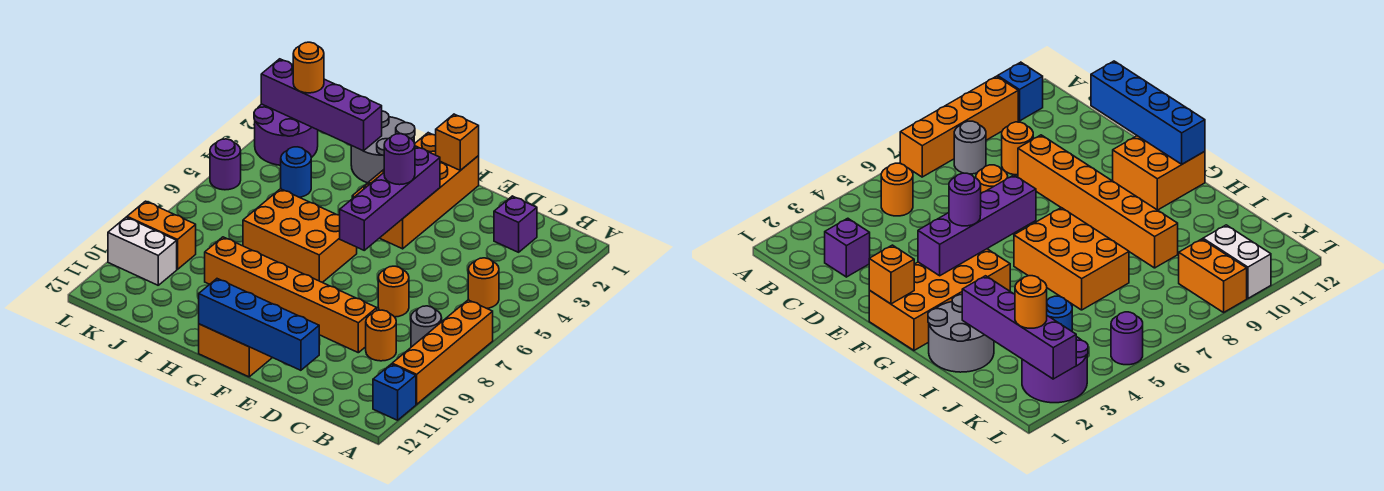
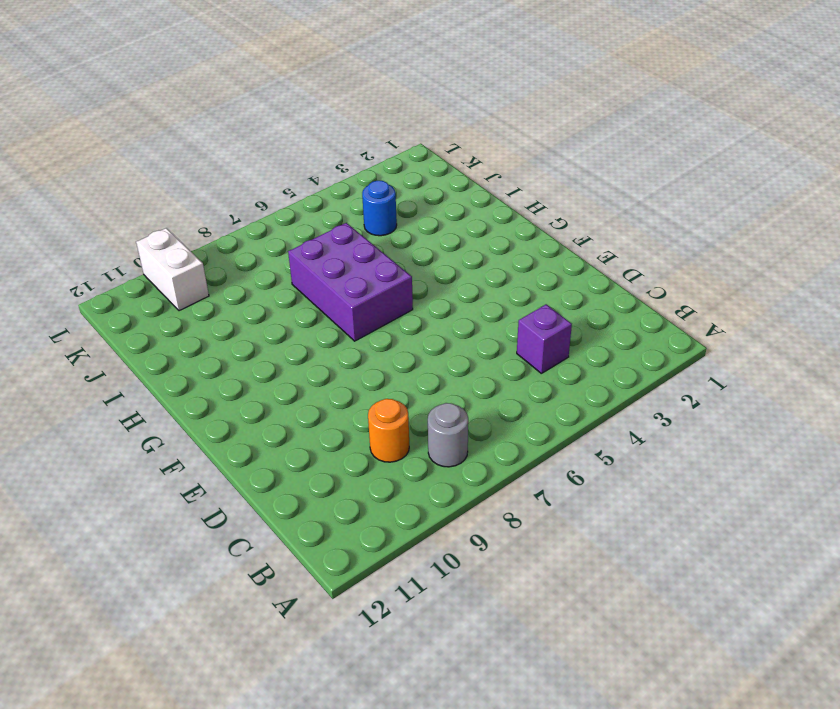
purple brick C4 level 1 -> purple brick C2 level 1
purple brick G6:I7 level 1 -> orange brick G6:I7 level 1
none -> orange brick A7:A10 level 1
none -> blue brick A11 level 1
none -> orange round brick B5 level 1

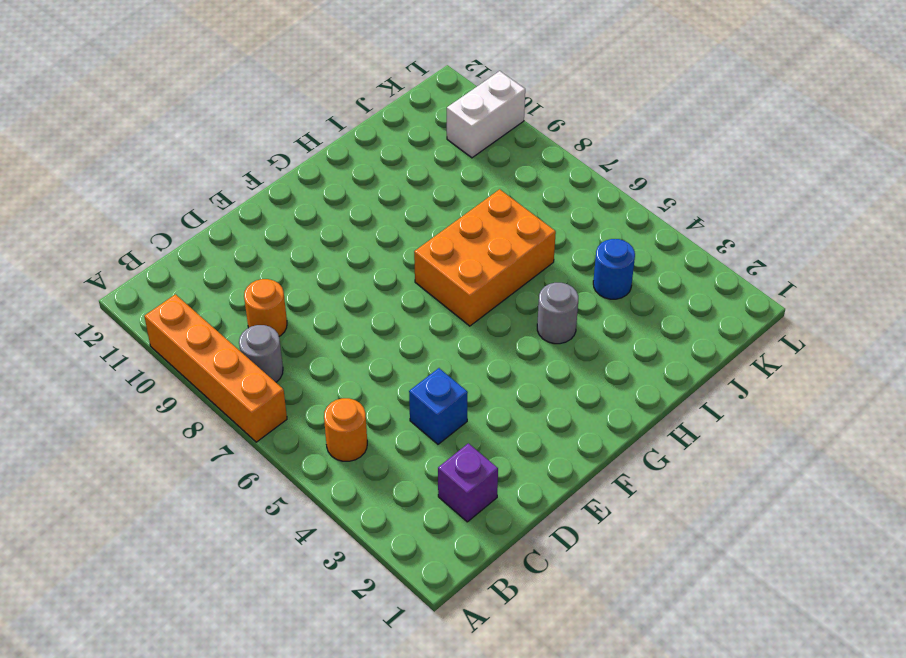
blue brick D4 level 1 -> blue brick A11 level 1
grey round brick H4 level 1 -> none
none -> orange round brick D7 level 1
none -> orange brick D9:I9 level 1
none -> orange brick F1:G4 level 1

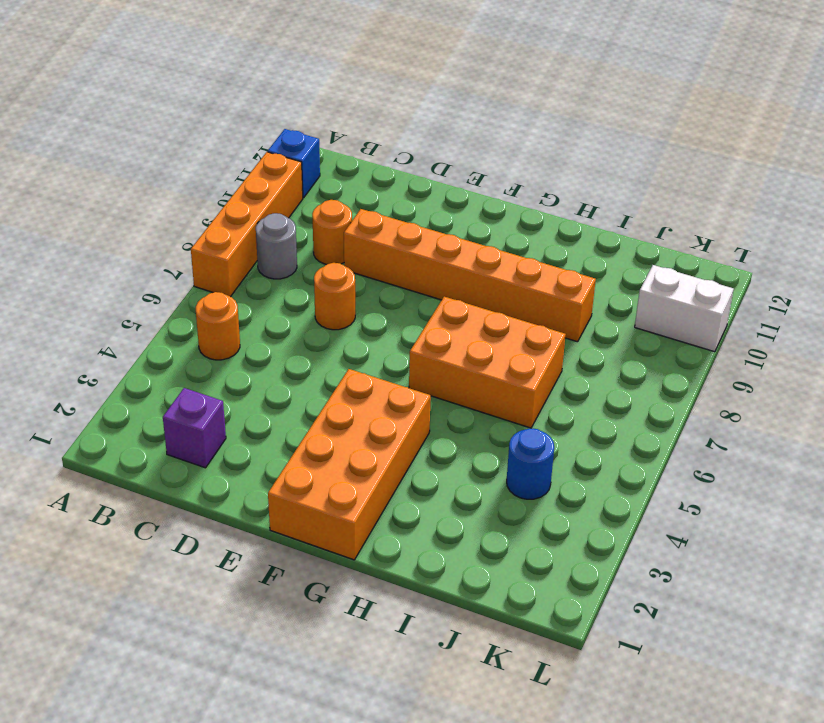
none -> orange brick F11:G12 level 1
none -> grey round brick H1:I2 level 1
none -> purple round brick K2:L3 level 1

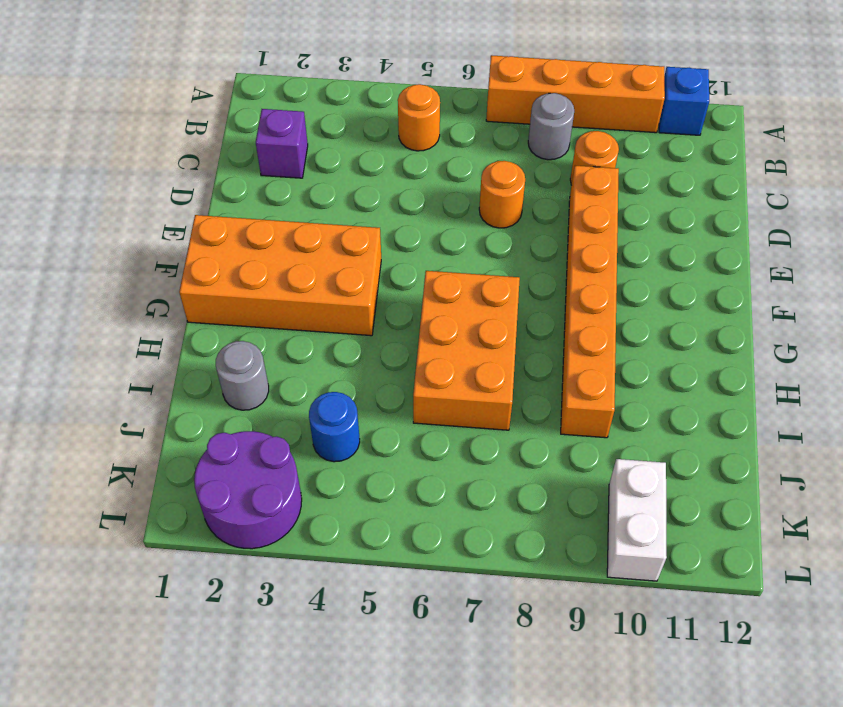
grey round brick I2 level 1 -> grey round brick H1:I2 level 1
none -> orange brick F11:G12 level 1
none -> orange brick K9:L9 level 1
none -> purple round brick L5 level 1

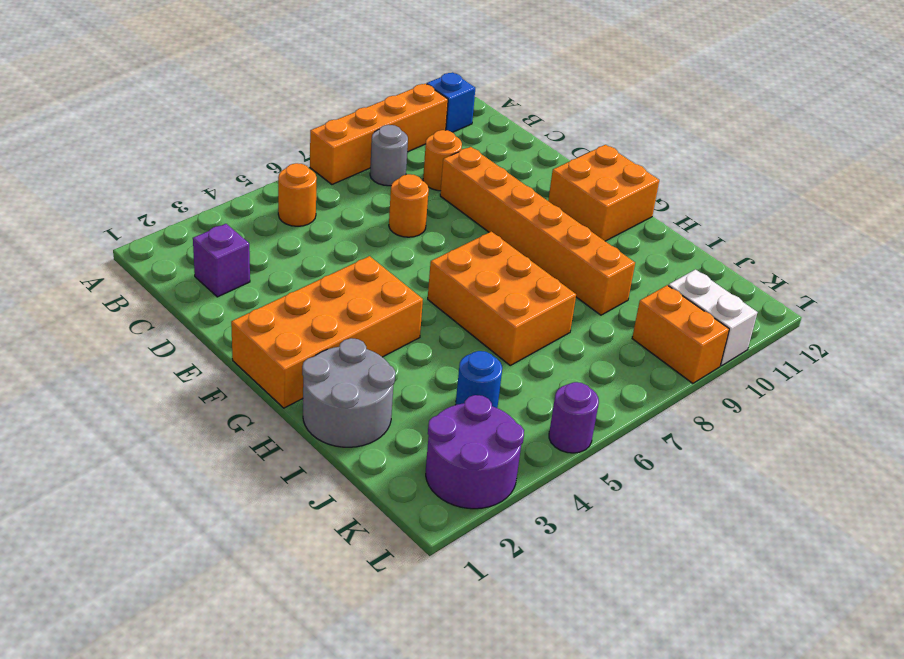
none -> blue brick D12:G12 level 2
none -> orange brick F1 level 2
none -> purple brick F3:F6 level 2

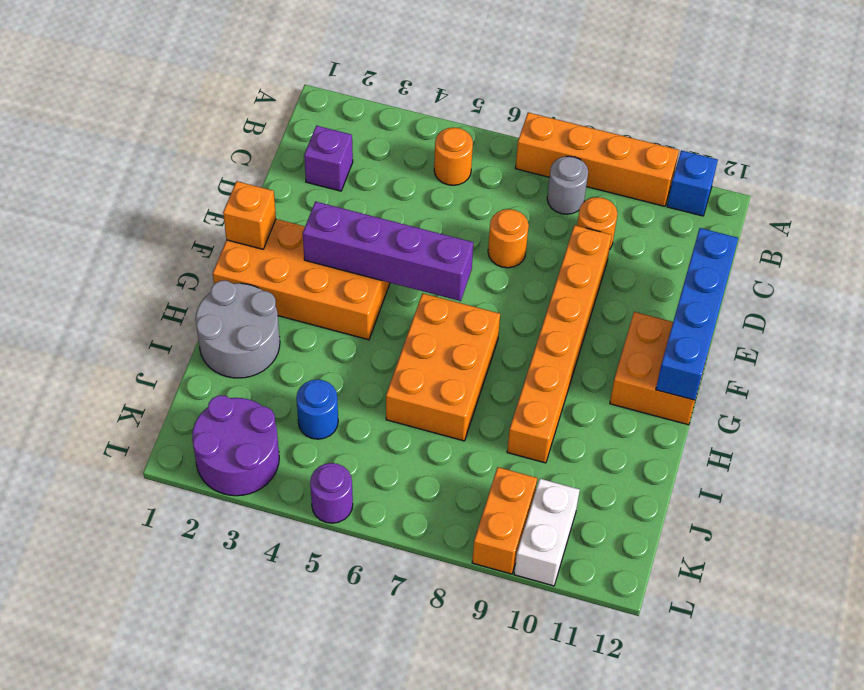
none -> purple brick I2:L2 level 2
none -> purple round brick F4 level 3
none -> orange round brick K2 level 3

